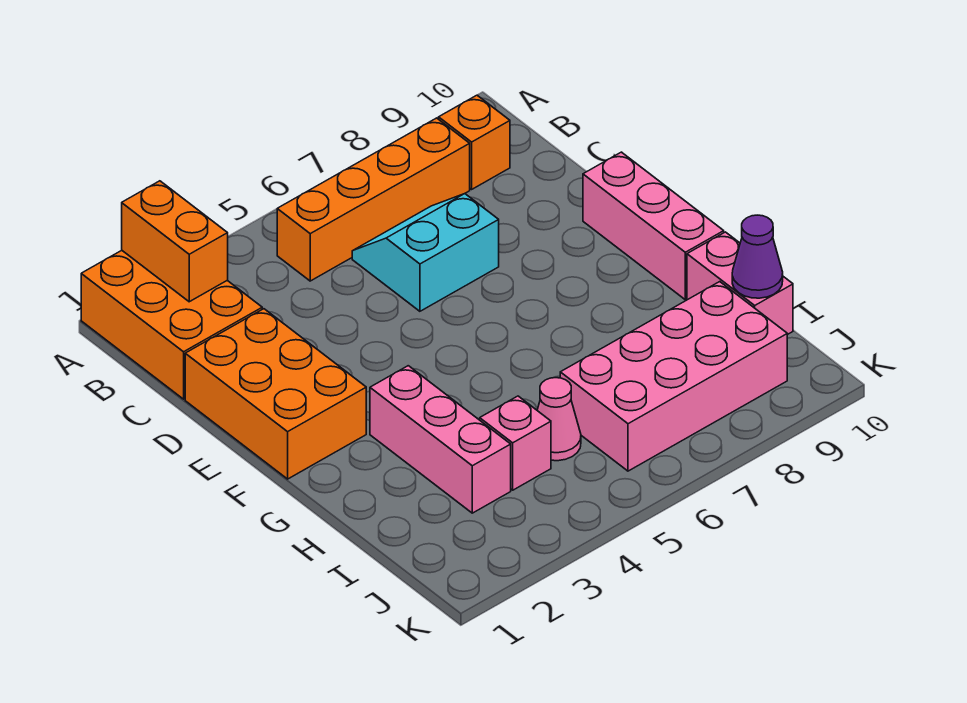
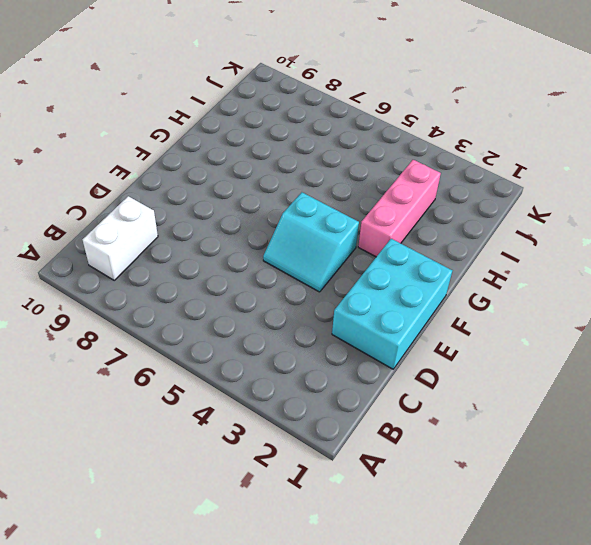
white brick B9:C9 level 1 -> orange brick B9 level 1
cyan brick D1:F2 level 1 -> orange brick D1:F2 level 1
cyan slope E4:F5 level 1 top F -> cyan slope C6:D7 level 1 top D
none -> orange brick A1:C2 level 1
none -> orange brick B5:B8 level 1
none -> pink brick E10:G10 level 1

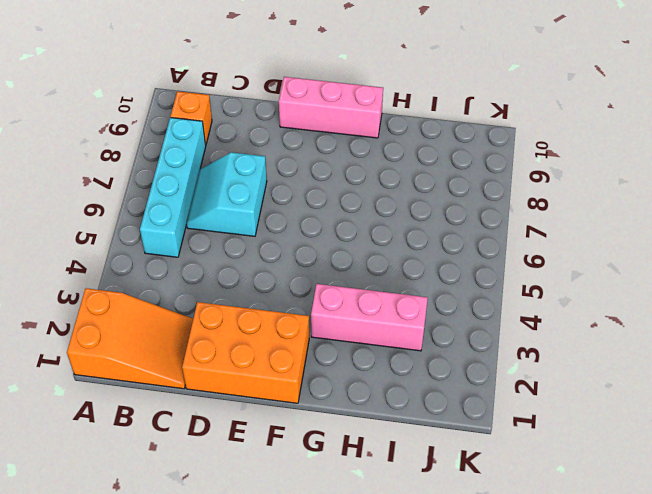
orange slope A1:C2 level 1 top A -> orange brick A1:C2 level 1
cyan brick B5:B8 level 1 -> orange brick B5:B8 level 1
none -> pink brick H10:I10 level 1
none -> pink brick I4 level 1
none -> pink cone I5 level 1

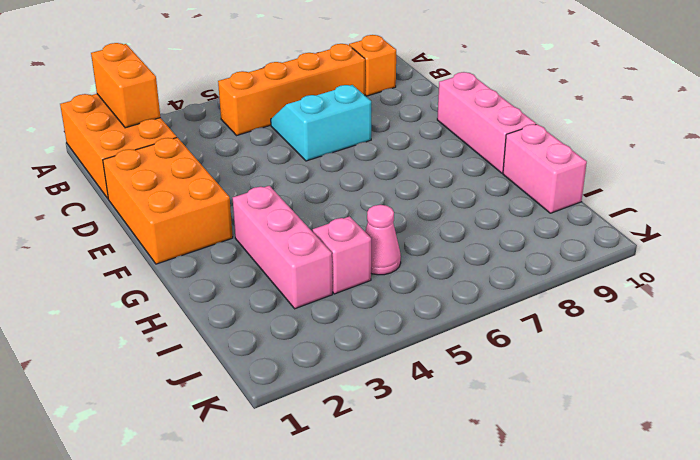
none -> pink brick I6:J9 level 1
none -> purple cone I10 level 2

